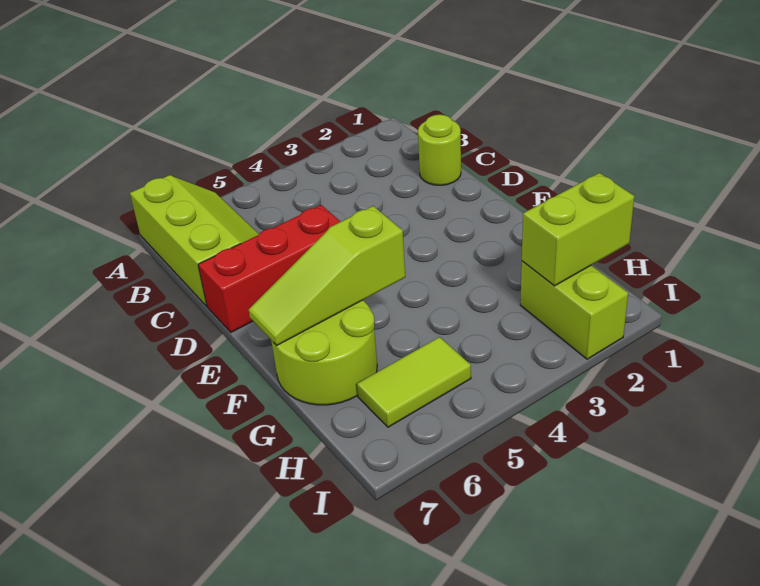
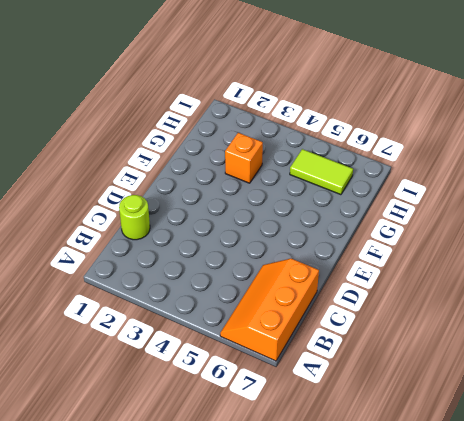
orange slope A6:C7 level 1 top 7 -> lime slope A6:C7 level 1 top 7
orange brick G3 level 1 -> none
none -> red brick D5:D7 level 1
none -> lime round brick F6:G7 level 1

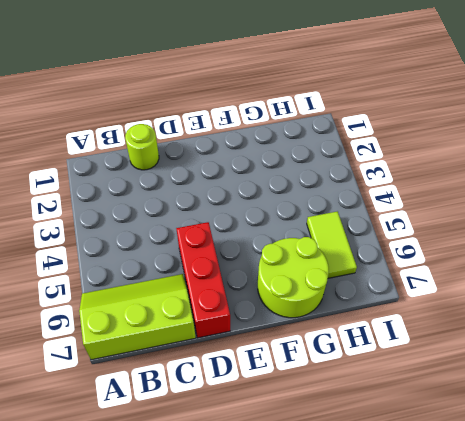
none -> lime brick H2:I2 level 1
none -> lime slope F5:F7 level 2 top 5

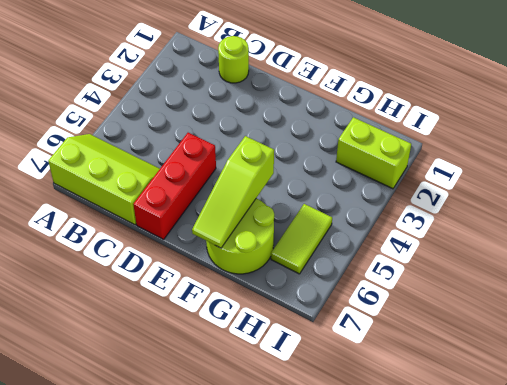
none -> lime brick H1:H2 level 2

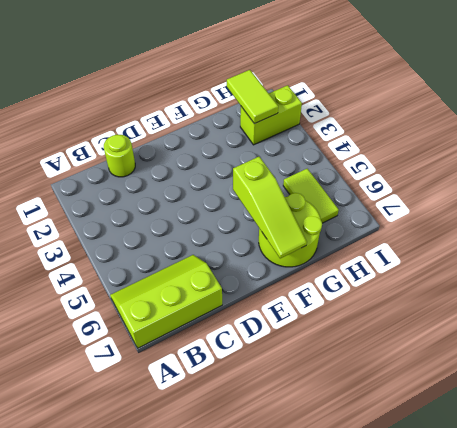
lime tile H1:H2 level 2 -> lime brick H1:H2 level 2
none -> red brick D5:D7 level 1

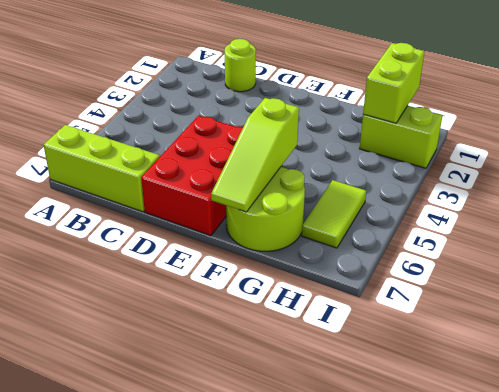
red brick D5:E7 level 1 -> red brick D5:D7 level 1

